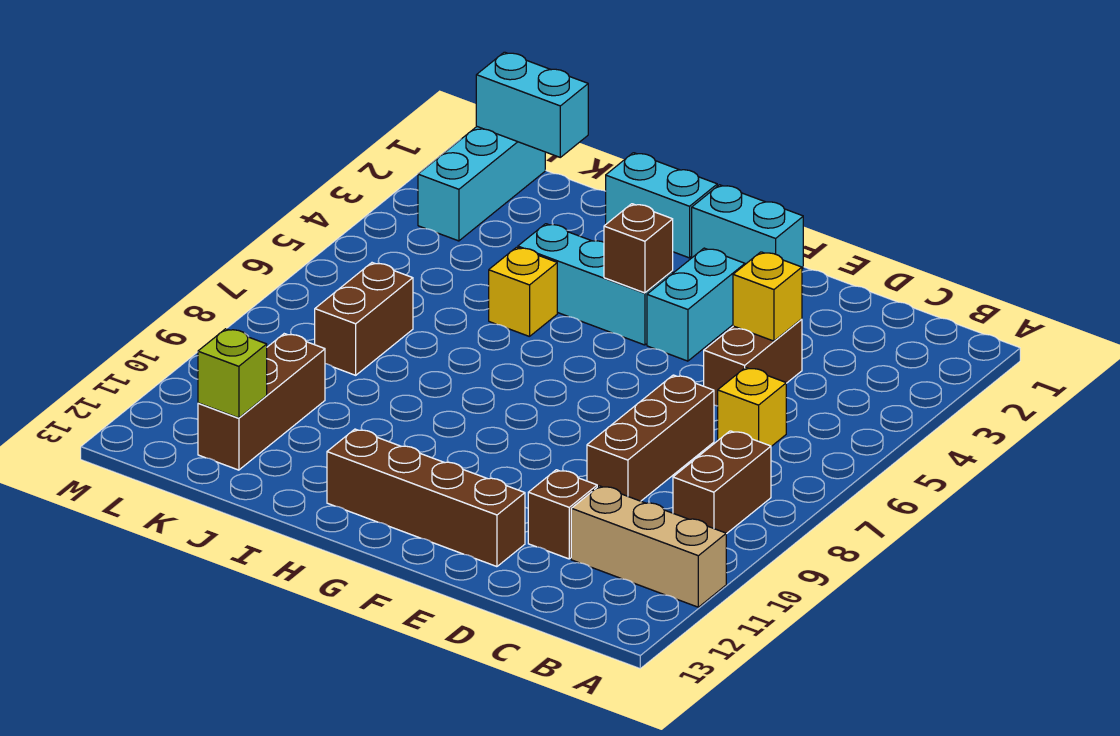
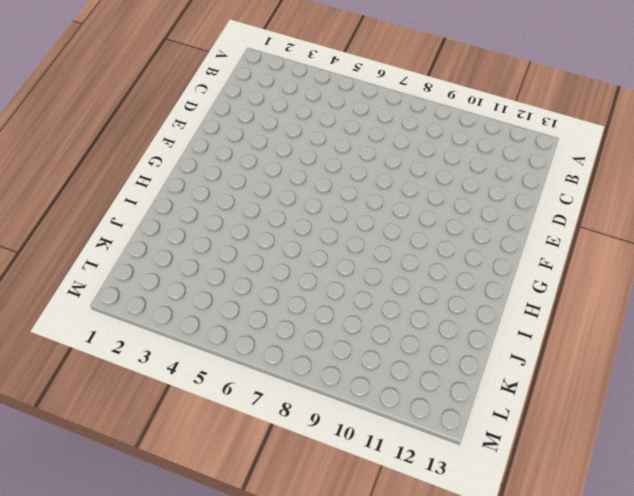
none -> tan brick A11:C11 level 1
none -> brown brick B8:B9 level 1
none -> yellow brick C6 level 1

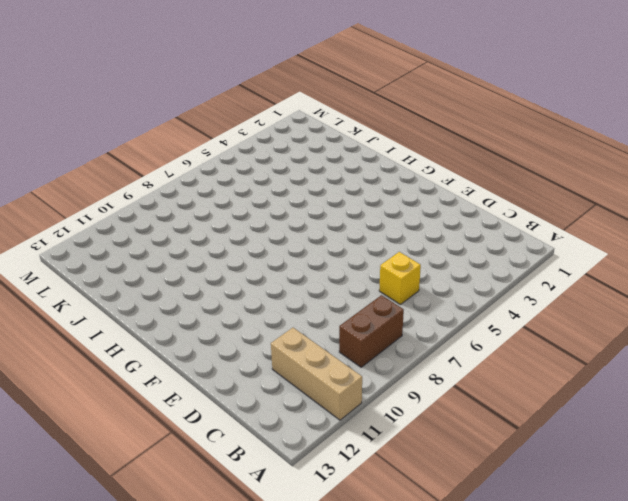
none -> brown brick D4:D5 level 1
none -> brown brick D7:D9 level 1
none -> brown brick D11 level 1

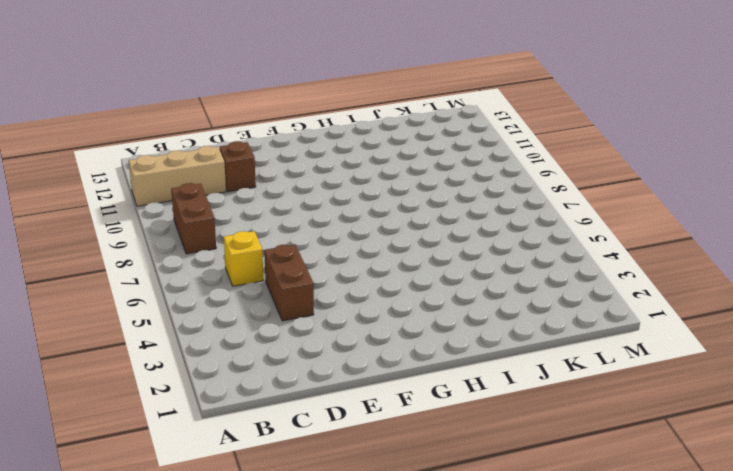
none -> brown brick D7:D9 level 1
none -> brown brick E12:H12 level 1
none -> cyan brick F1:G1 level 1

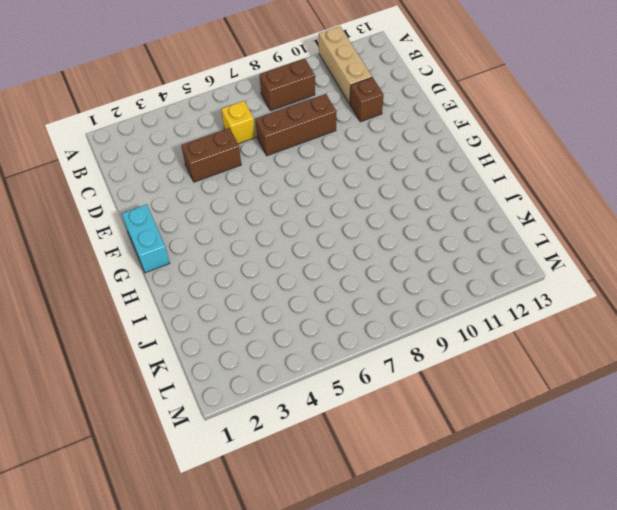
none -> brown brick E12:H12 level 1
none -> cyan brick F3:F4 level 1
none -> cyan brick G4:I4 level 1

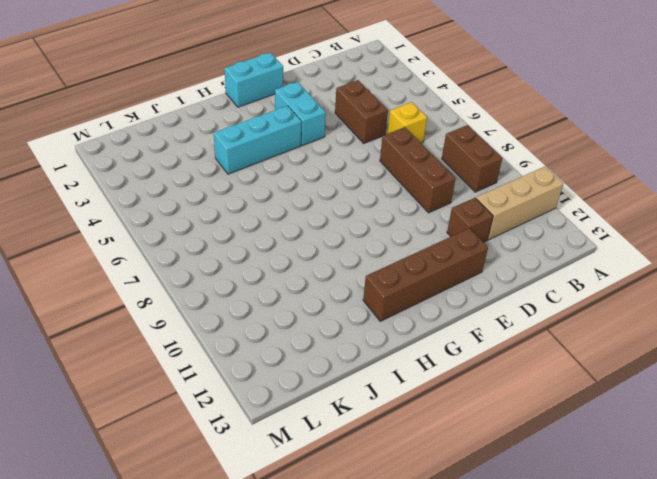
none -> cyan brick H1:I1 level 1
none -> yellow brick I5 level 1
none -> brown brick K7:K8 level 1

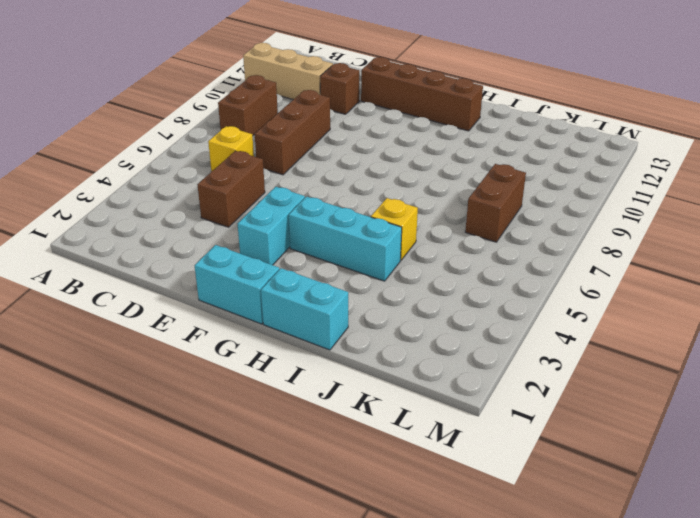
none -> brown brick K10:K12 level 1
none -> cyan brick L1:L3 level 1
none -> yellow brick D4 level 2

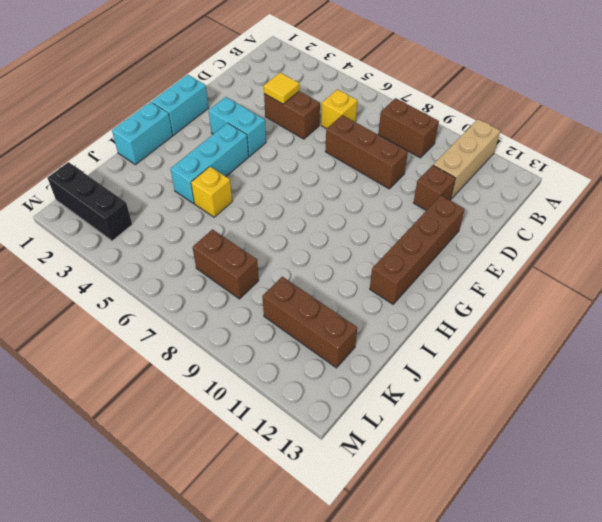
yellow tile D4 level 2 -> yellow brick D4 level 2
black brick L1:L3 level 1 -> cyan brick L1:L3 level 1
none -> brown brick G4 level 2
none -> cyan brick K1:L1 level 2
none -> lime brick K12 level 2

